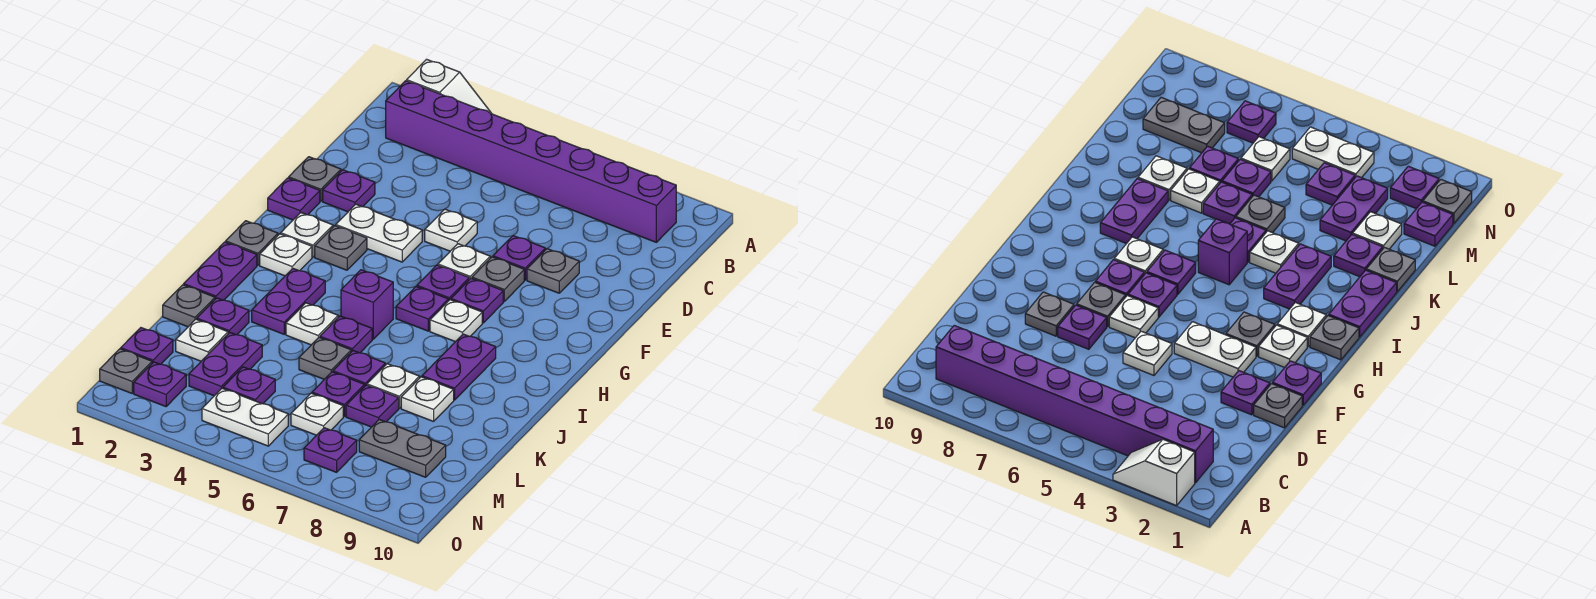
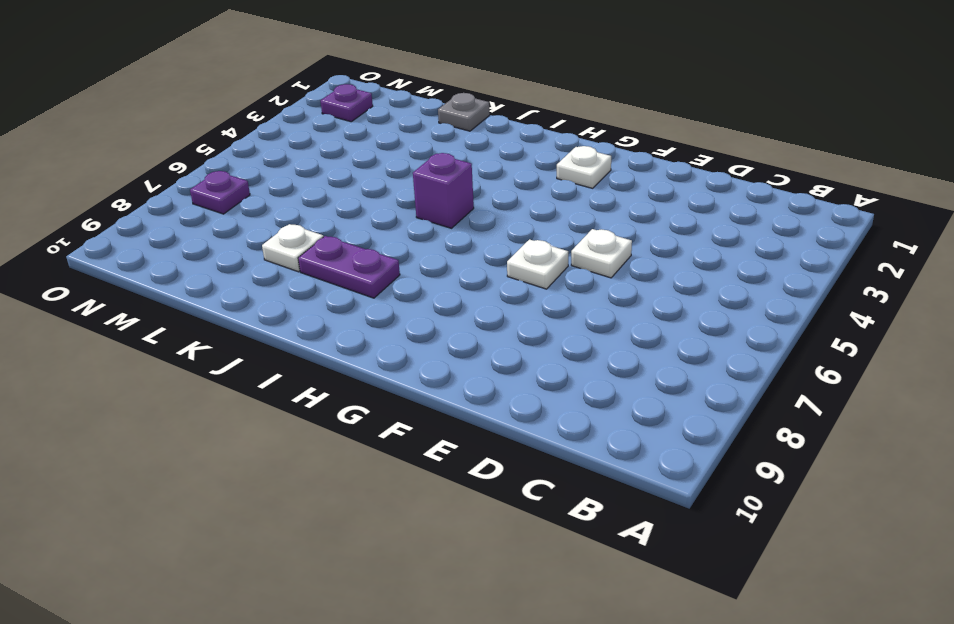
none -> white slope A2:A3 level 1 top 2
none -> purple brick B2:B9 level 1
none -> grey plate E1 level 1
none -> purple plate E2 level 1

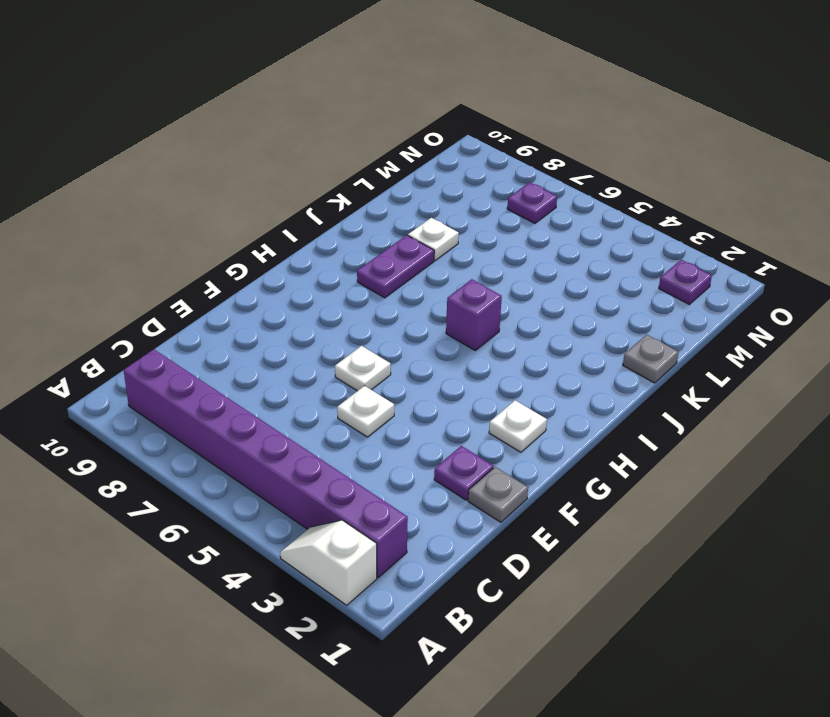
none -> purple plate E7 level 1
none -> grey plate E8 level 1
none -> purple plate F1 level 1
none -> white plate F3:F4 level 1

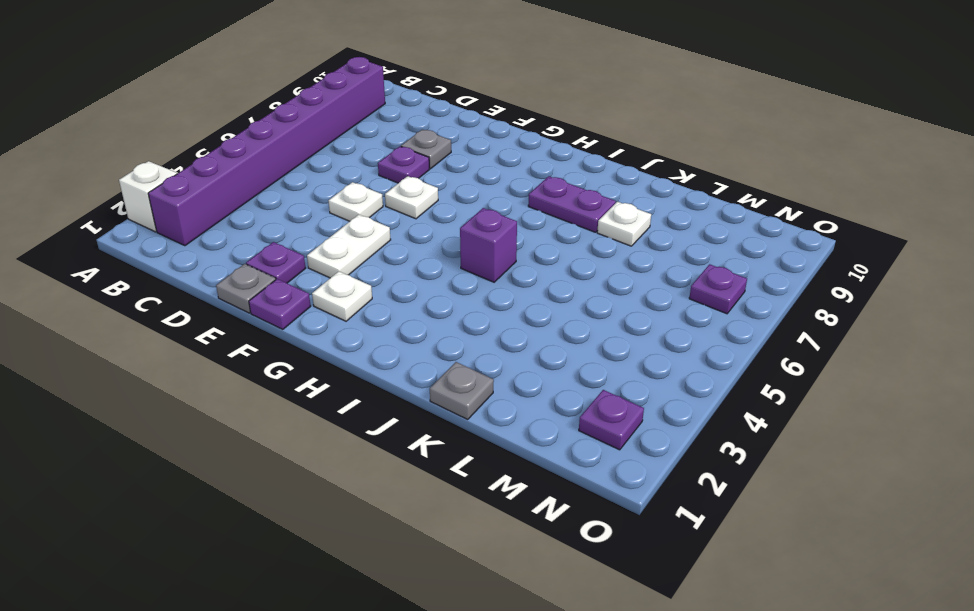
none -> grey plate F7 level 1
none -> grey plate G3 level 1
none -> purple plate G6 level 1
none -> purple plate G7 level 1

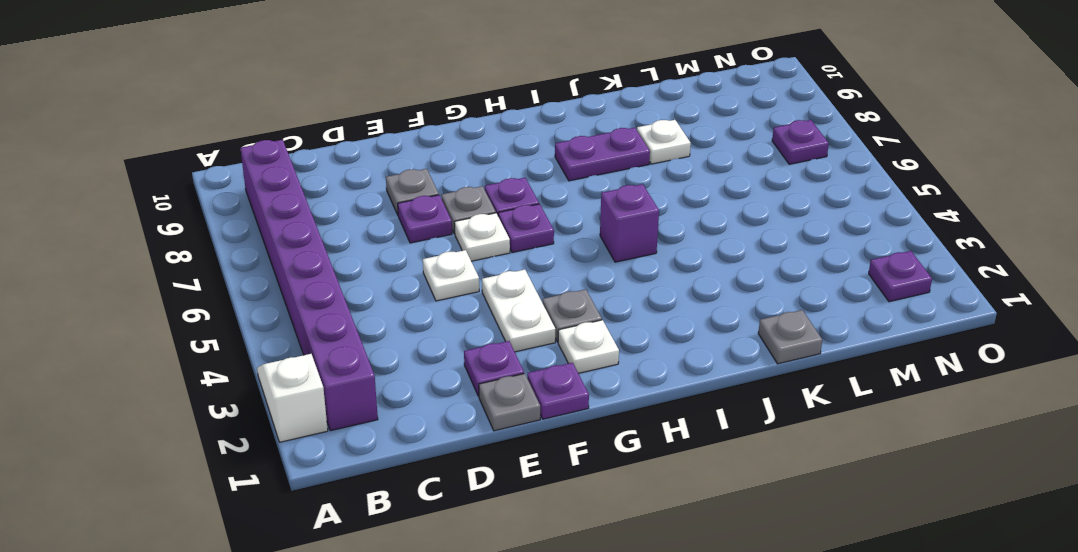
none -> grey plate H1 level 1
none -> white plate H2 level 1
none -> purple plate H6 level 1
none -> white plate H7 level 1

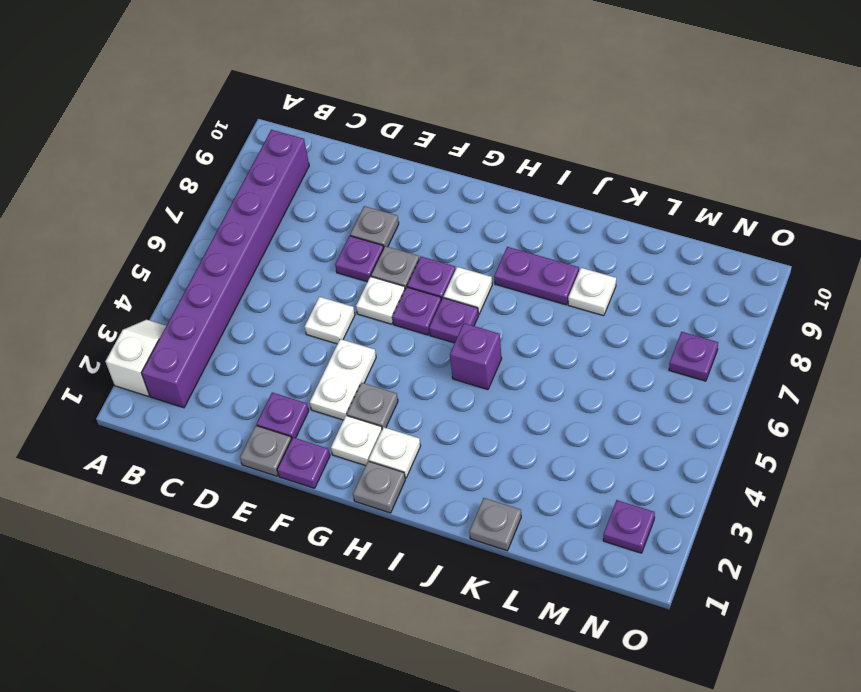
none -> purple plate I1:J1 level 1
none -> purple plate I3:J3 level 1
none -> white plate J4 level 1
none -> purple plate J5 level 1

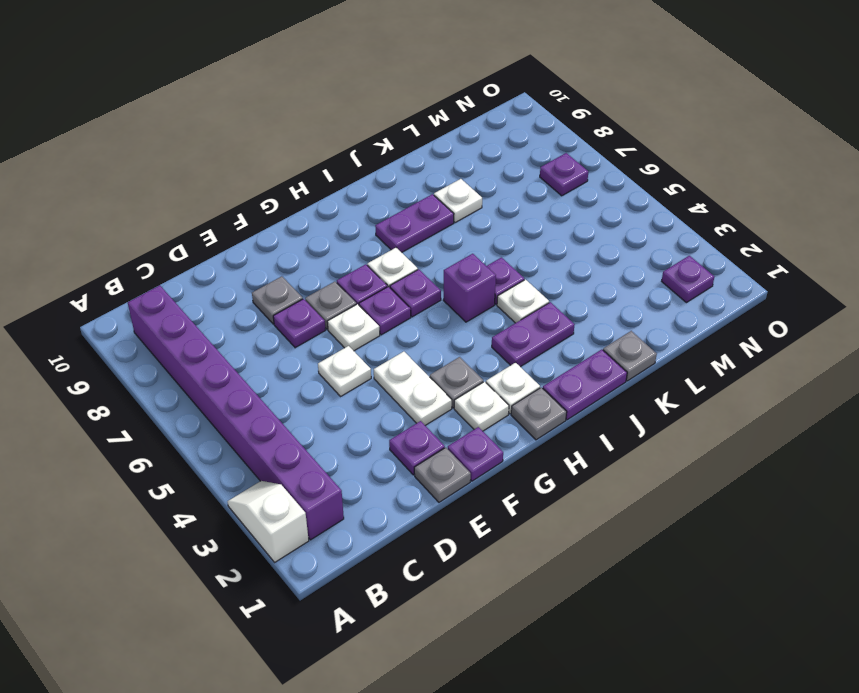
none -> purple plate K2 level 1
none -> grey plate K5 level 1
none -> purple plate K6 level 1
none -> white plate K7 level 1

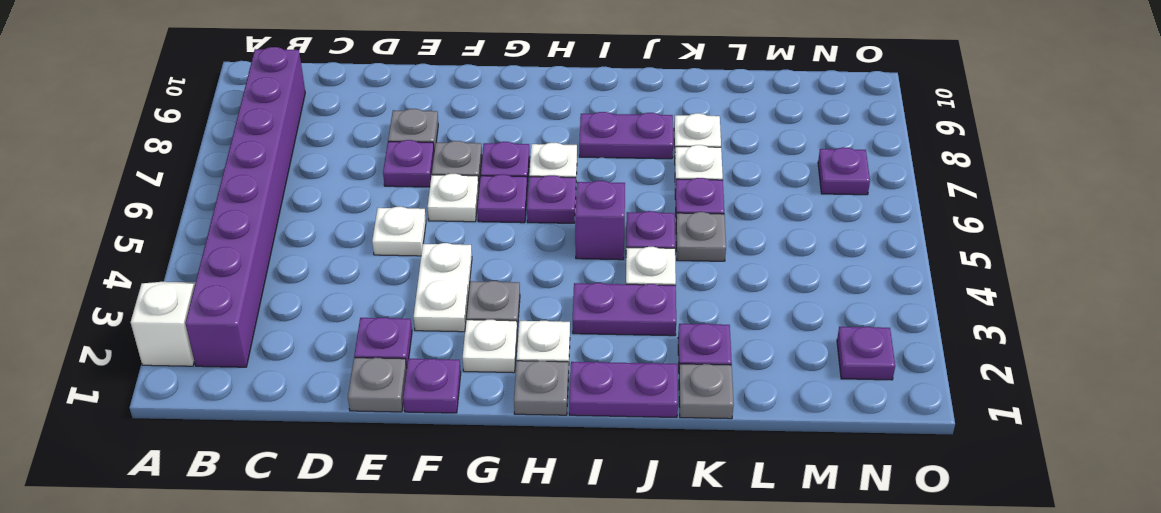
none -> white plate L2 level 1
none -> purple plate L3:M3 level 1
none -> purple plate L6 level 1
none -> purple plate L7 level 1

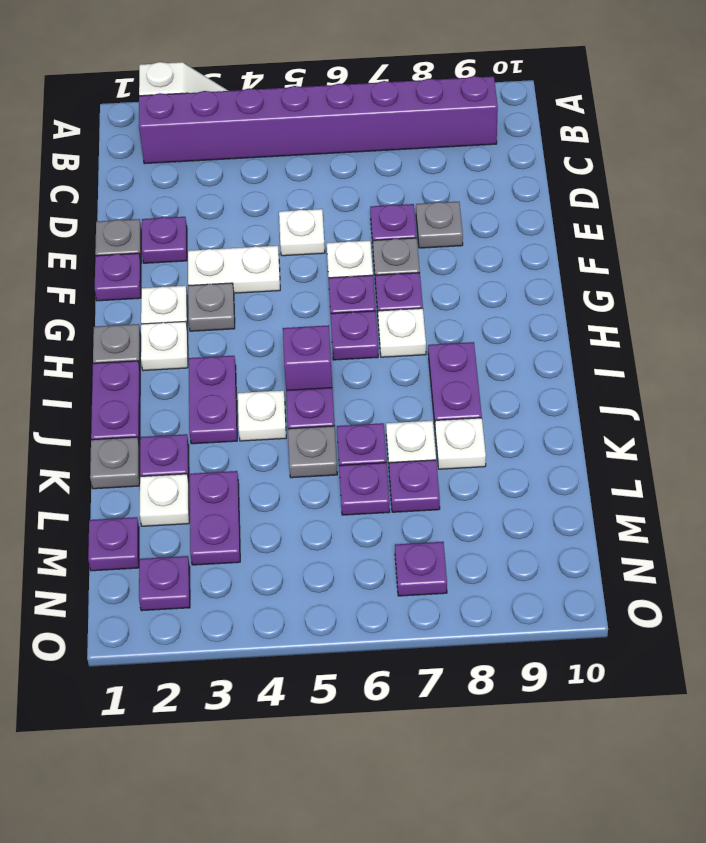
none -> purple plate M4 level 1
none -> white plate M6 level 1
none -> grey plate M8:M9 level 1
none -> grey plate N1 level 1

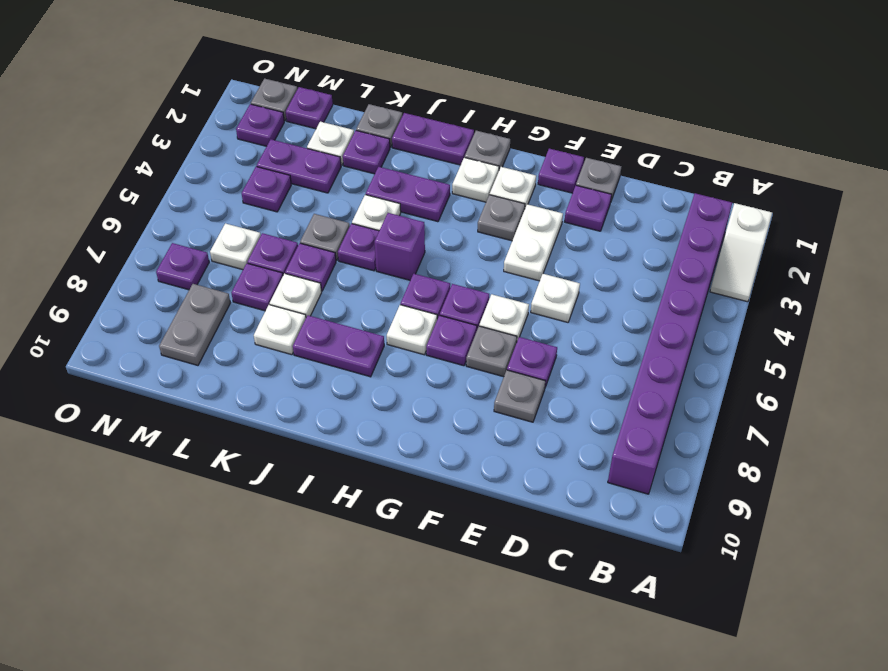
none -> white plate N4:N5 level 1

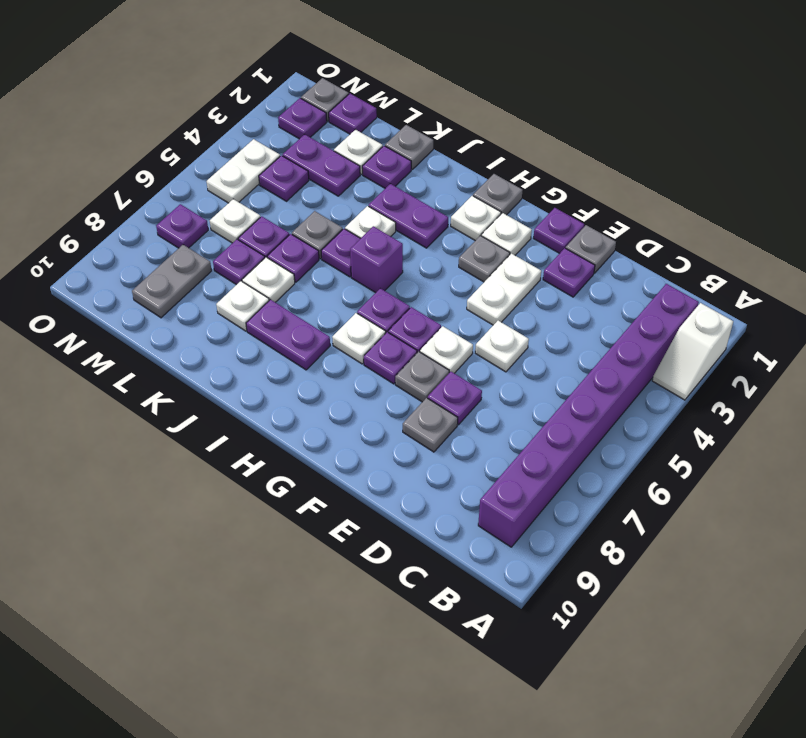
none -> purple plate I1:J1 level 1

